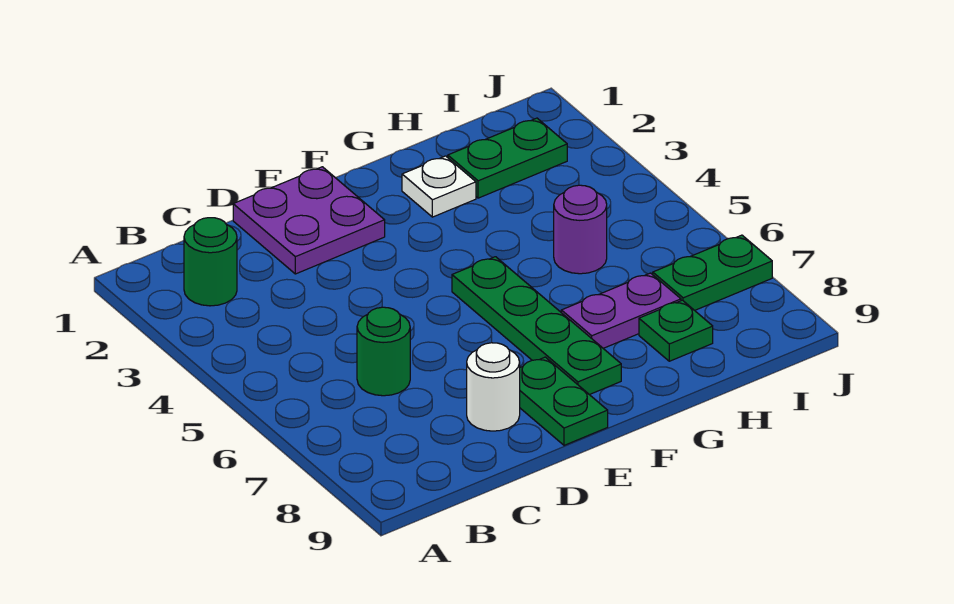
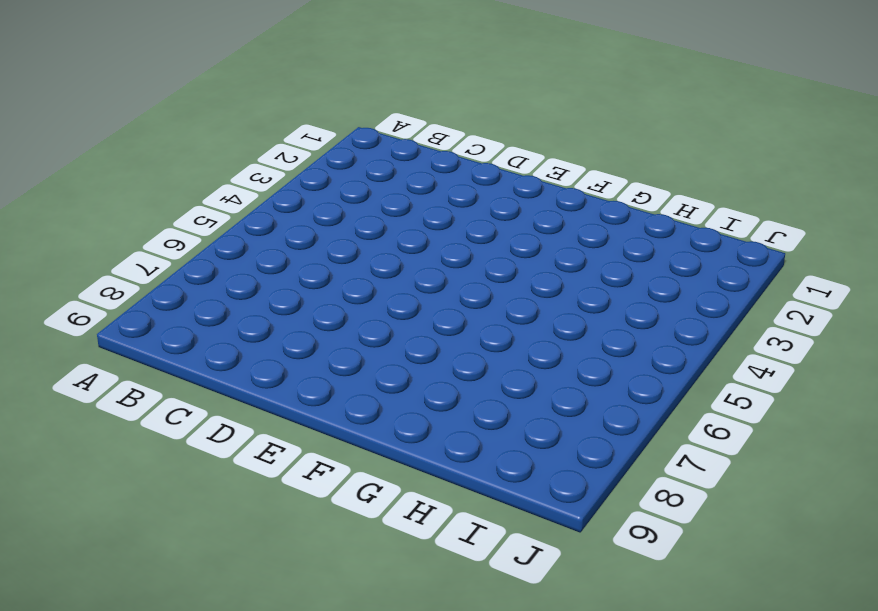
none -> green round brick B2 level 1
none -> green round brick C6 level 1
none -> purple plate D1:E2 level 1

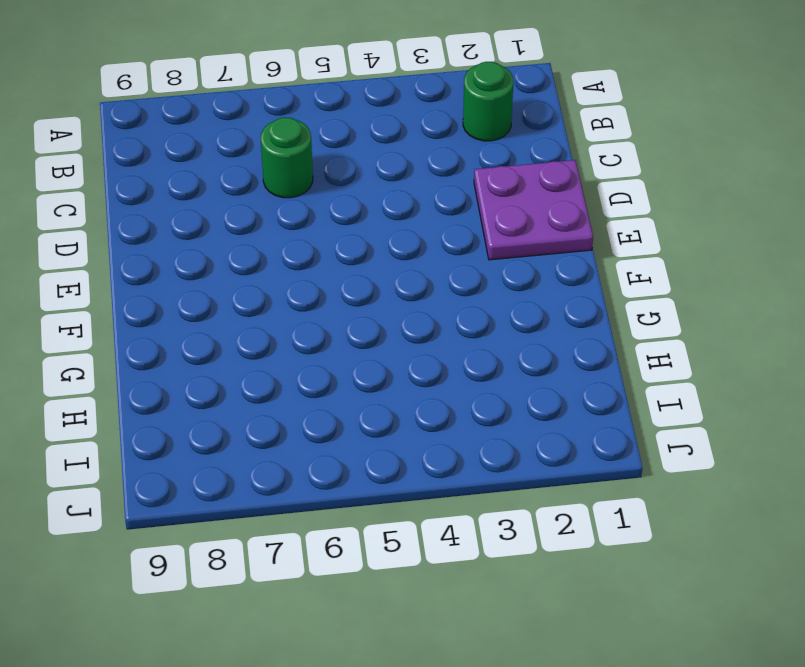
none -> white round brick D8 level 1
none -> green plate E8:E9 level 1
none -> green plate F5:F8 level 1

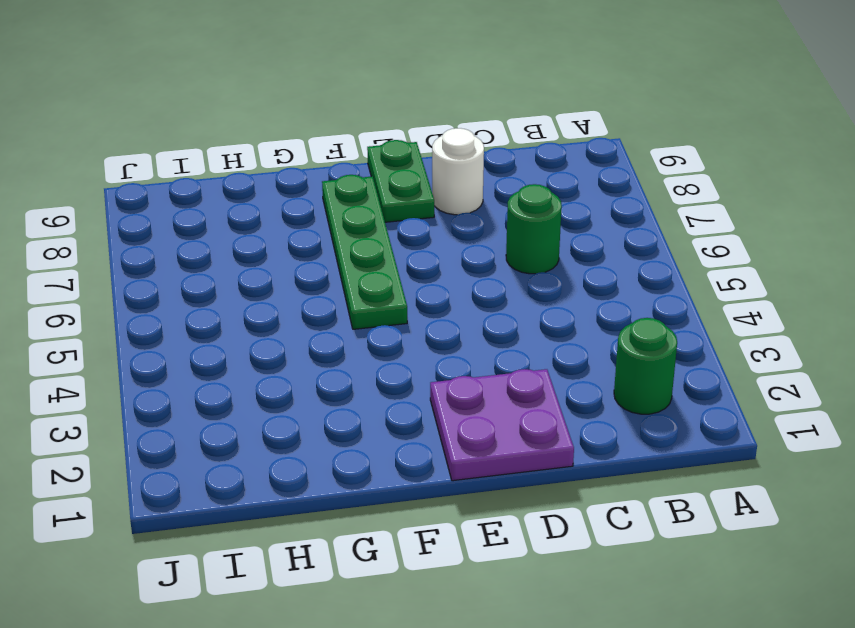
none -> white plate G2 level 1
none -> purple plate G7:H7 level 1
none -> green plate H2:I2 level 1

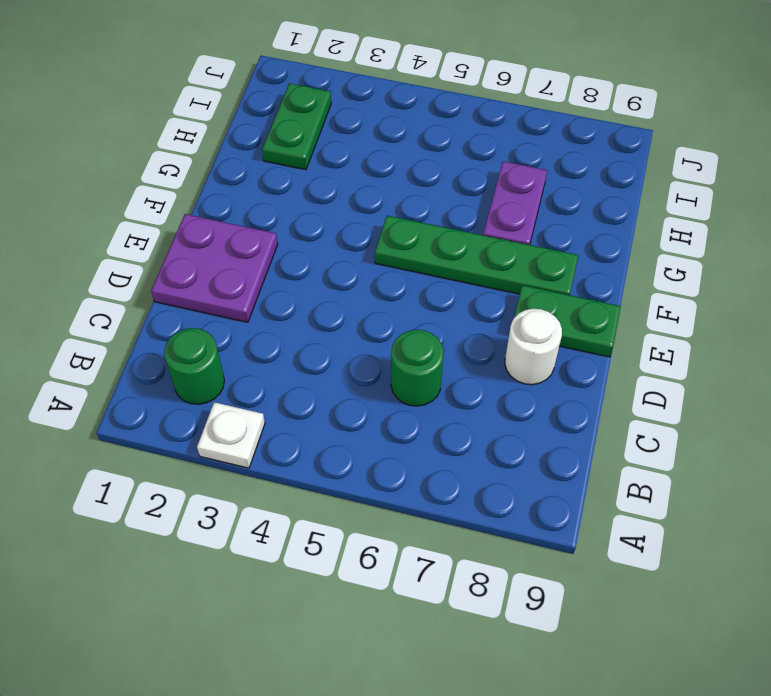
white plate A3 level 1 -> white plate G2 level 1
none -> purple round brick H5 level 1
none -> green plate H8 level 1
none -> green plate I7:J7 level 1

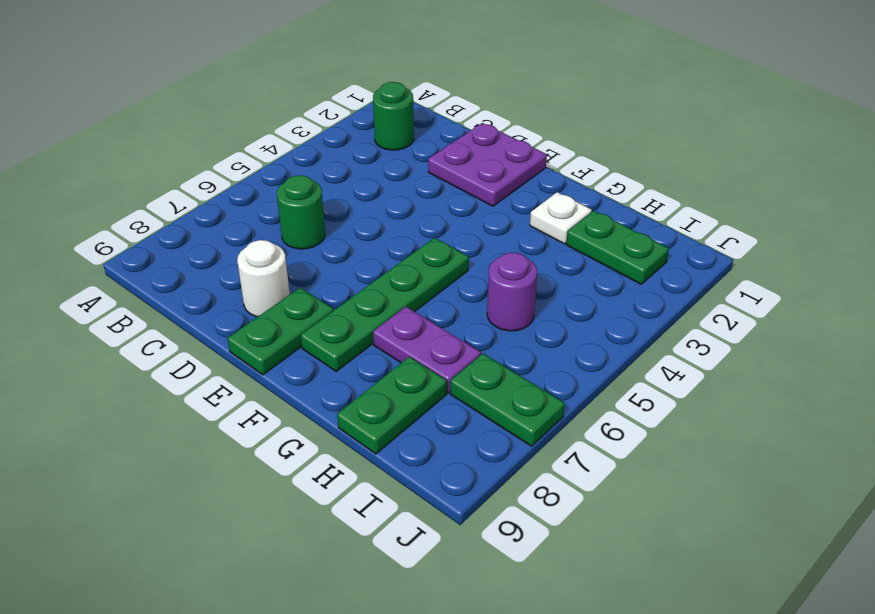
green plate H8:H9 level 1 -> green plate H8 level 1

